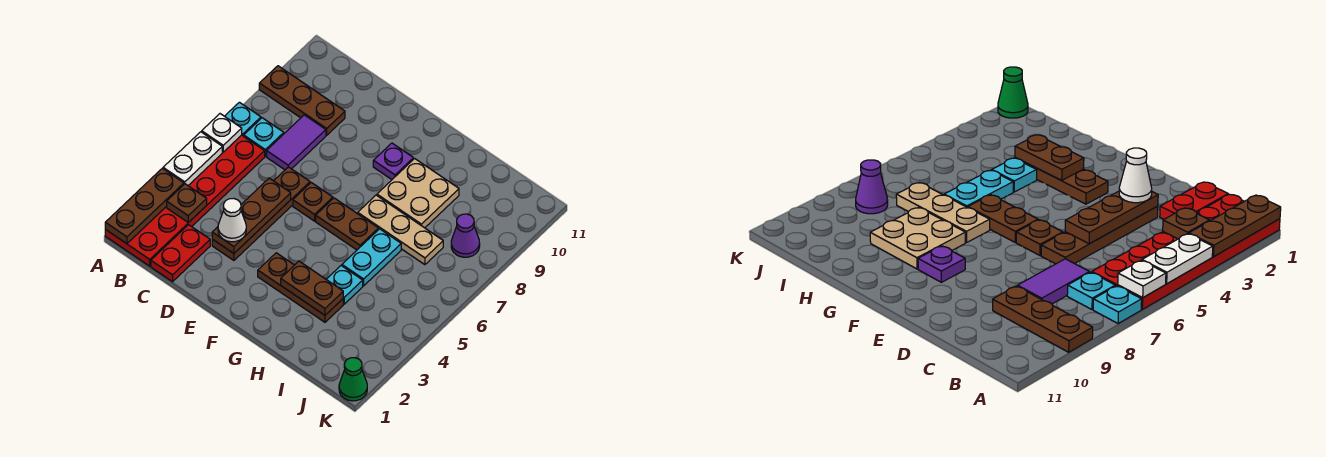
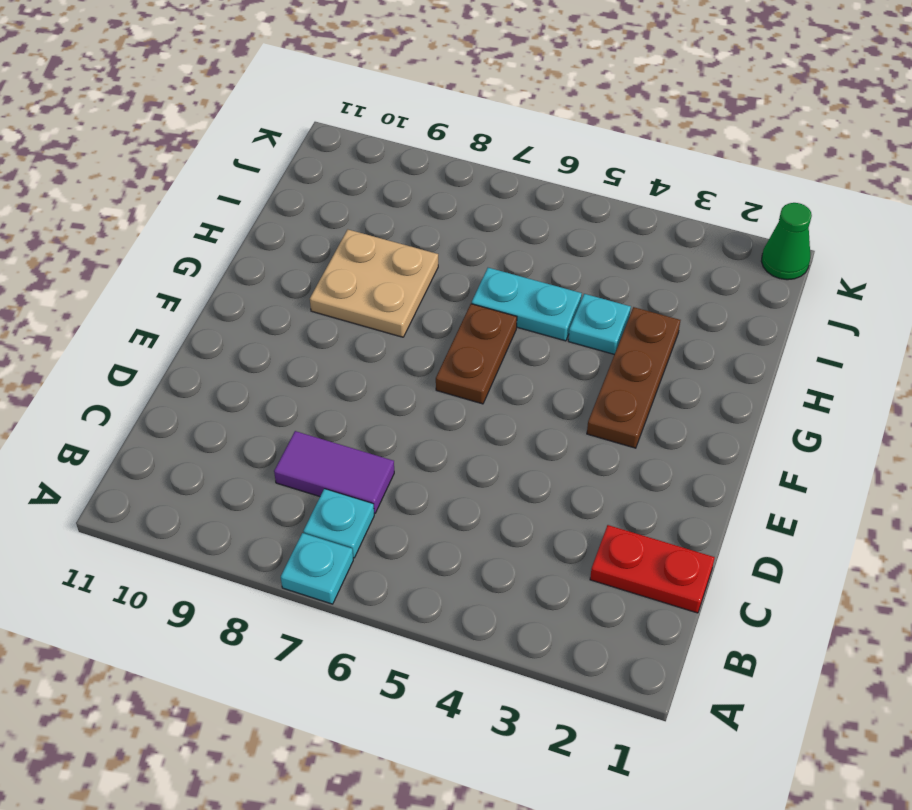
none -> red plate A1:B6 level 1
none -> brown plate A9:C9 level 1
none -> brown plate D3:D6 level 1

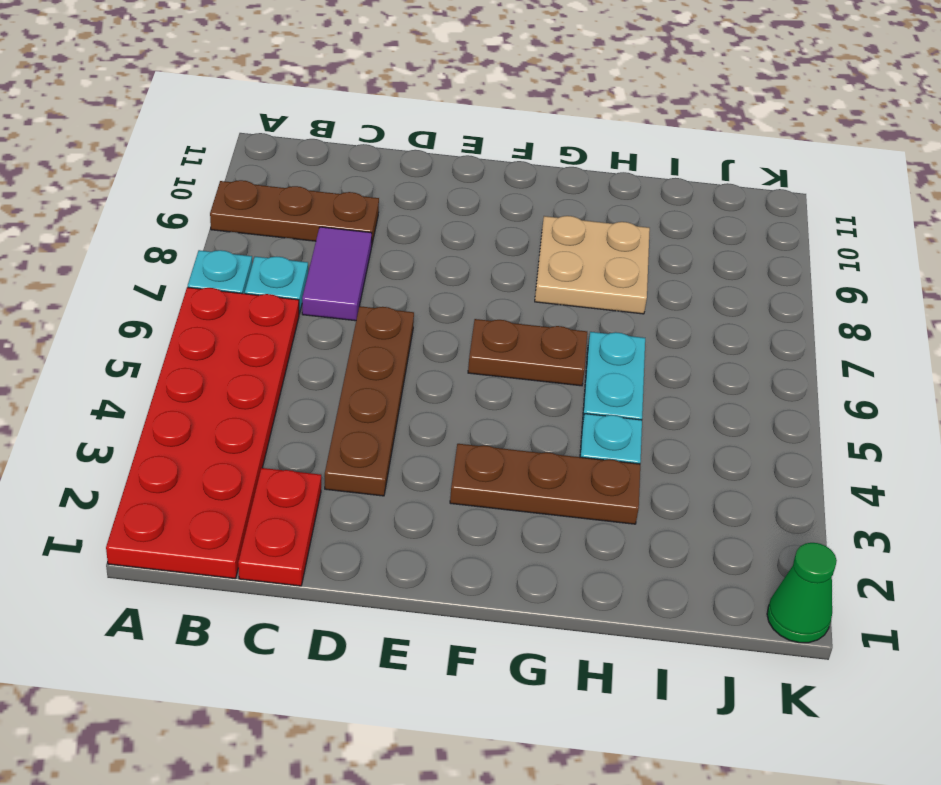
none -> brown plate E6 level 1
none -> purple plate F9 level 1
none -> tan plate G7:I7 level 1

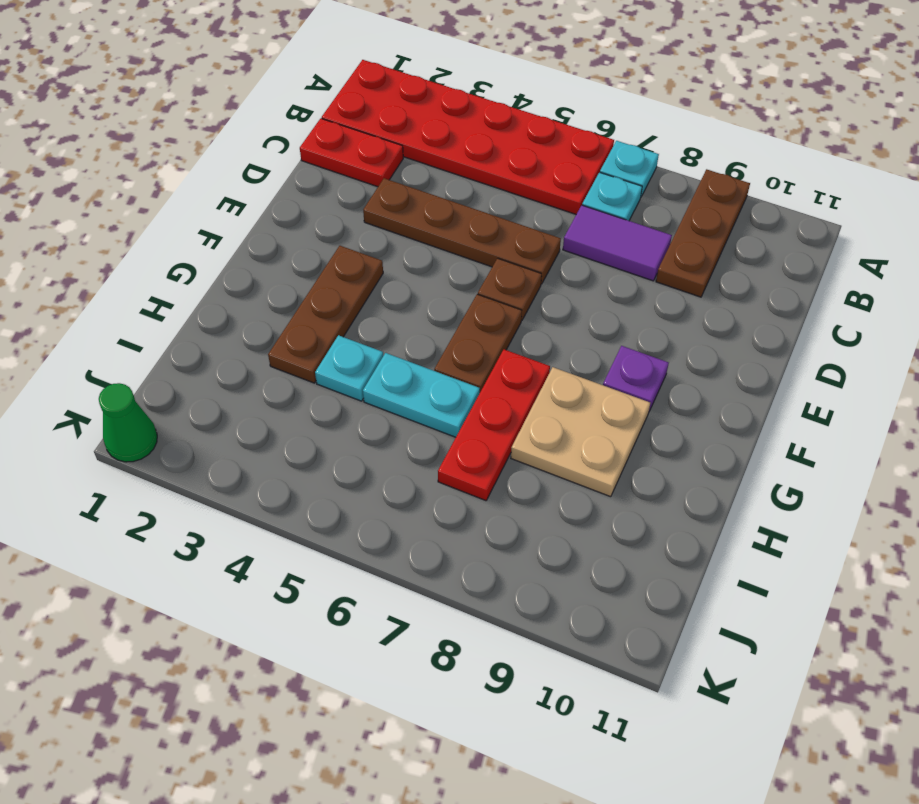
red plate G7:I7 level 1 -> tan plate G7:I7 level 1
none -> purple cone J8 level 1
none -> brown plate A1:A3 level 2
none -> white plate A4:A5 level 2

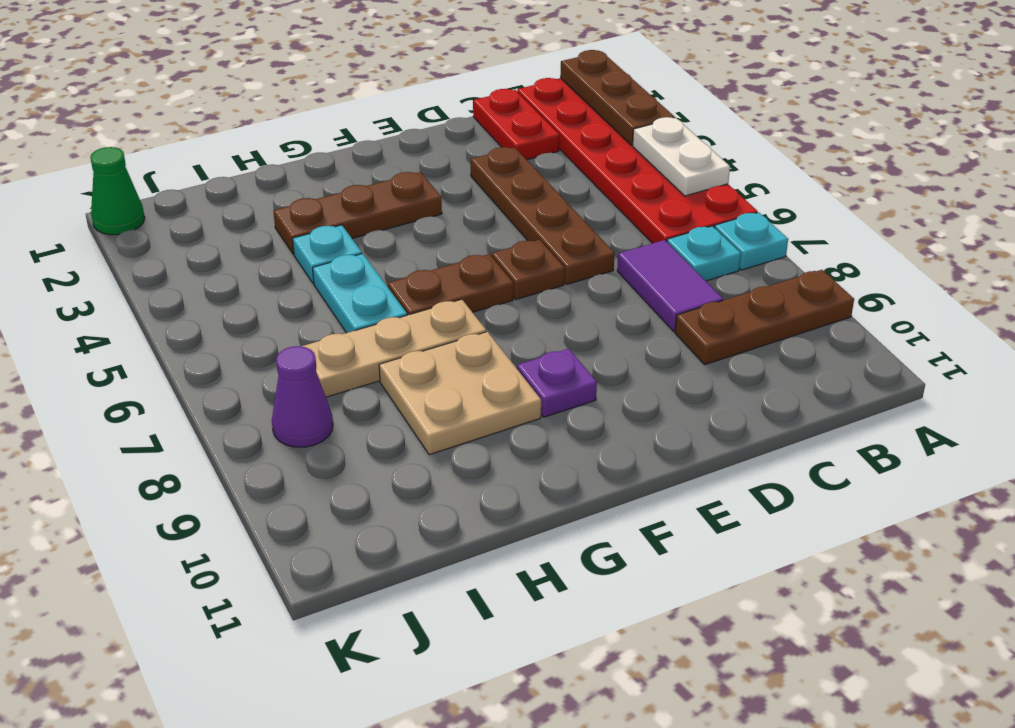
none -> white plate A6 level 2
none -> brown plate B3 level 2
none -> brown plate D3:D5 level 2

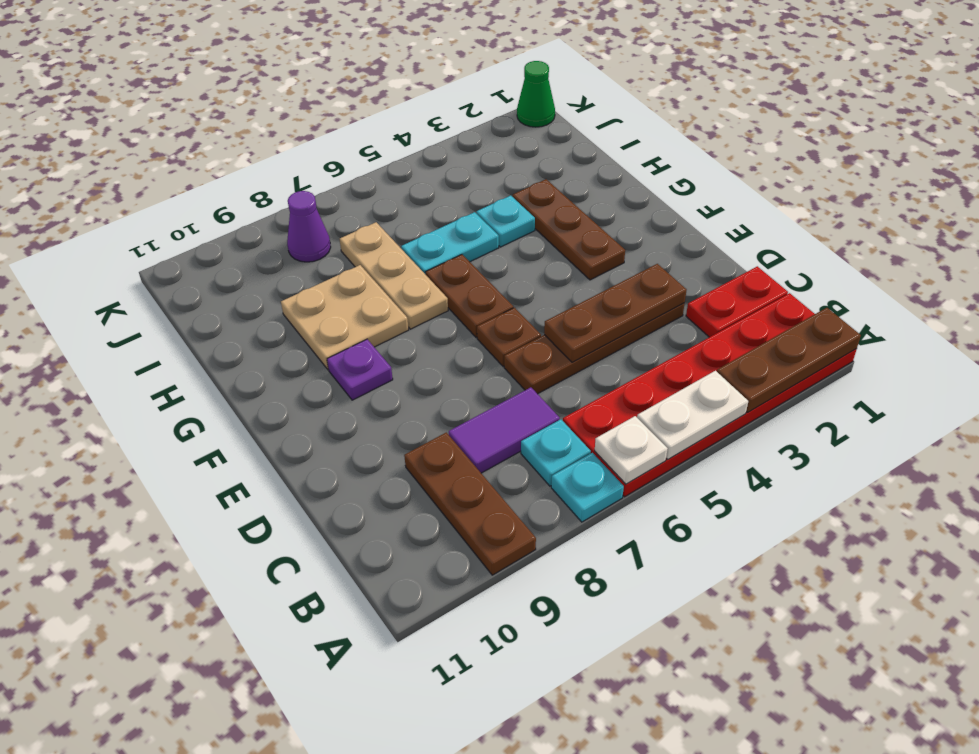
none -> brown plate B3 level 2
none -> brown plate G3:H3 level 2
none -> white cone D3 level 3

